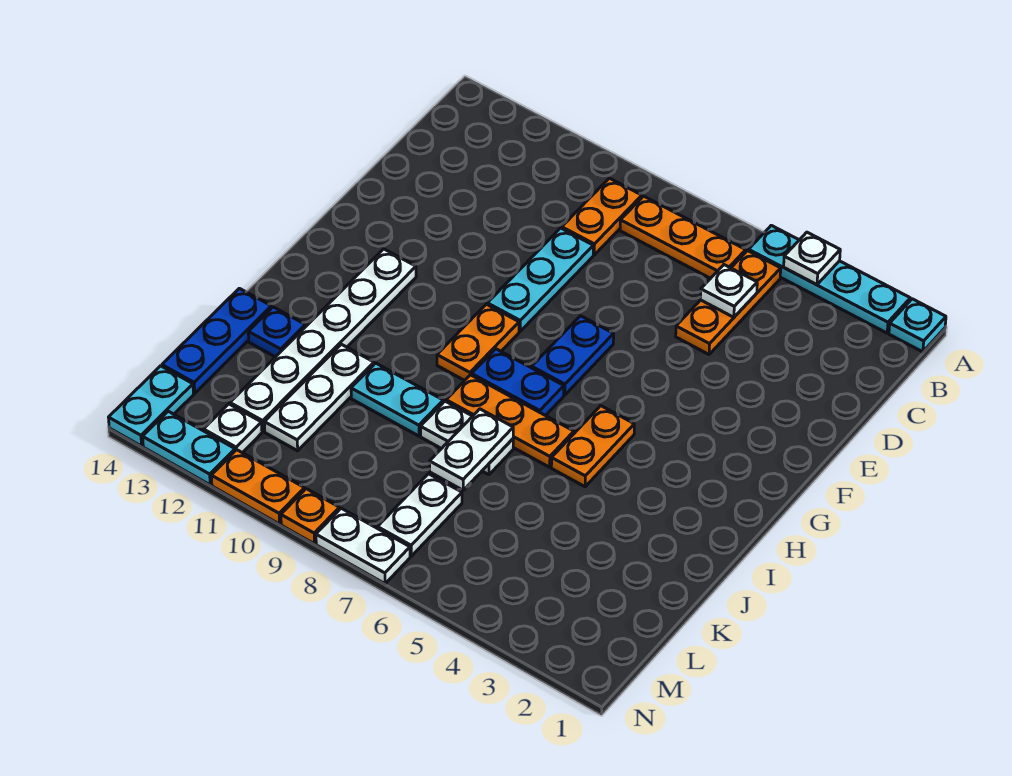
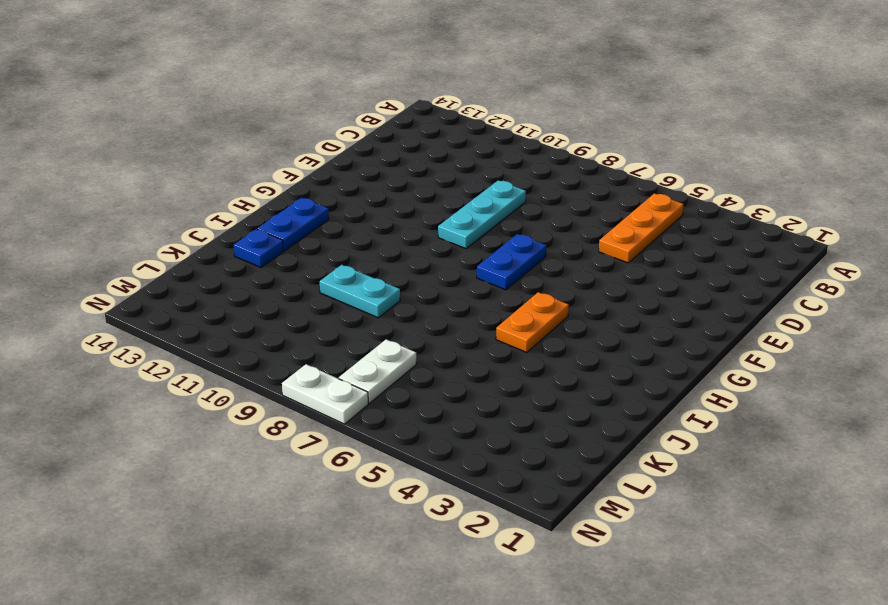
blue plate H13:I13 level 1 -> blue plate H7:H8 level 1
none -> cyan plate A1 level 1
none -> cyan plate A2:A5 level 1
none -> orange plate B6:B8 level 1

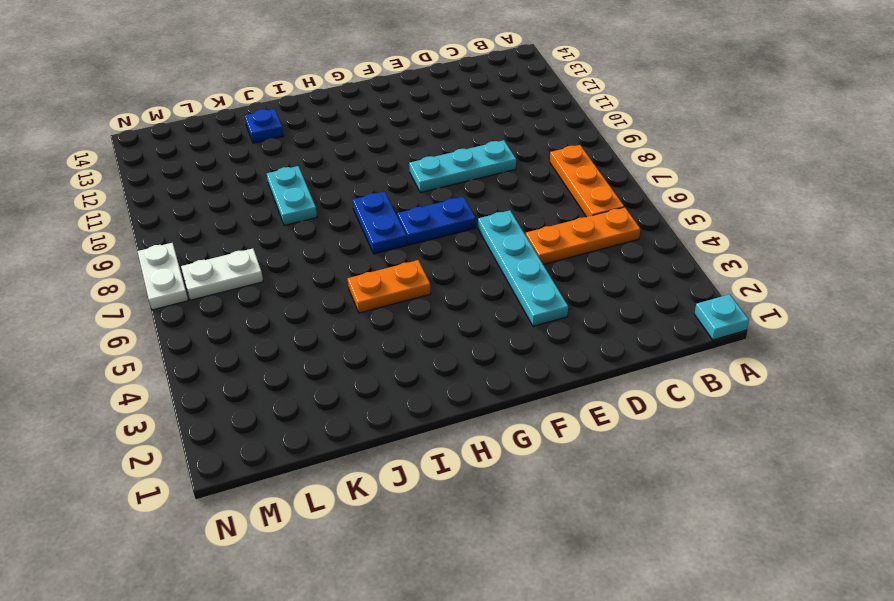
cyan plate E3:E6 level 1 -> cyan plate A2:A5 level 1
none -> orange plate B9:C9 level 1
none -> orange plate G9:H9 level 1
none -> white plate G12:L12 level 1

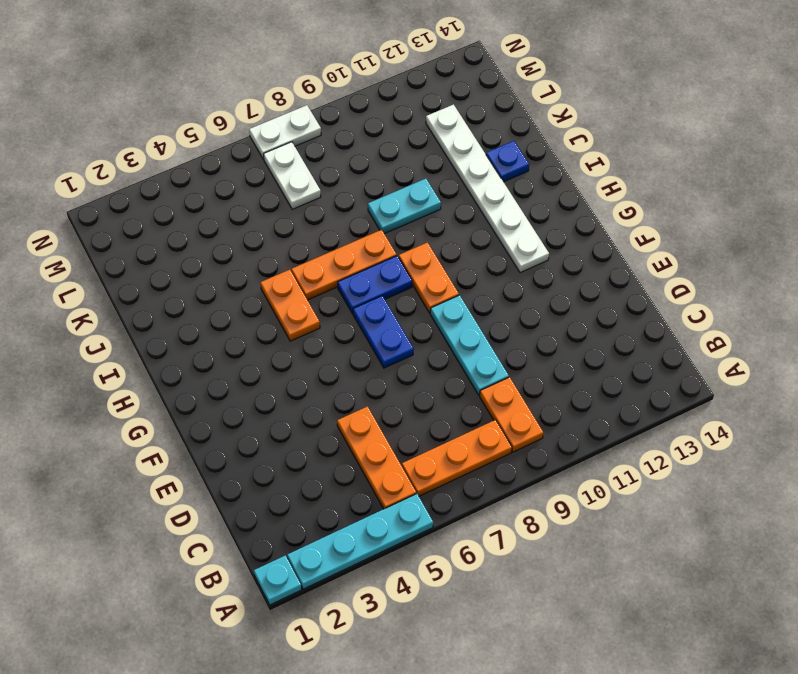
none -> white plate J7:J8 level 1
none -> white plate J11:L11 level 1
none -> blue plate J14:L14 level 1

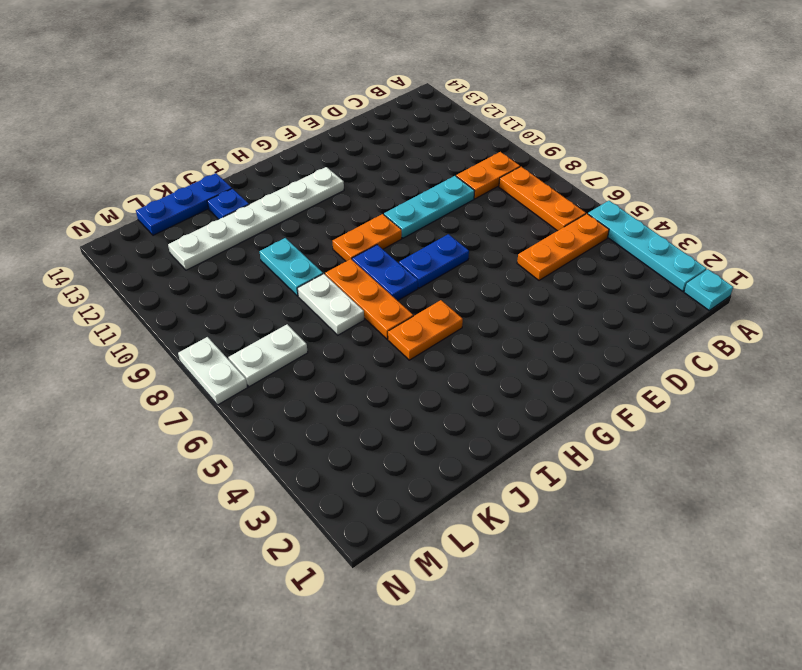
none -> white plate J11:L11 level 1
none -> white plate M12 level 1
none -> cyan plate M14:N14 level 1

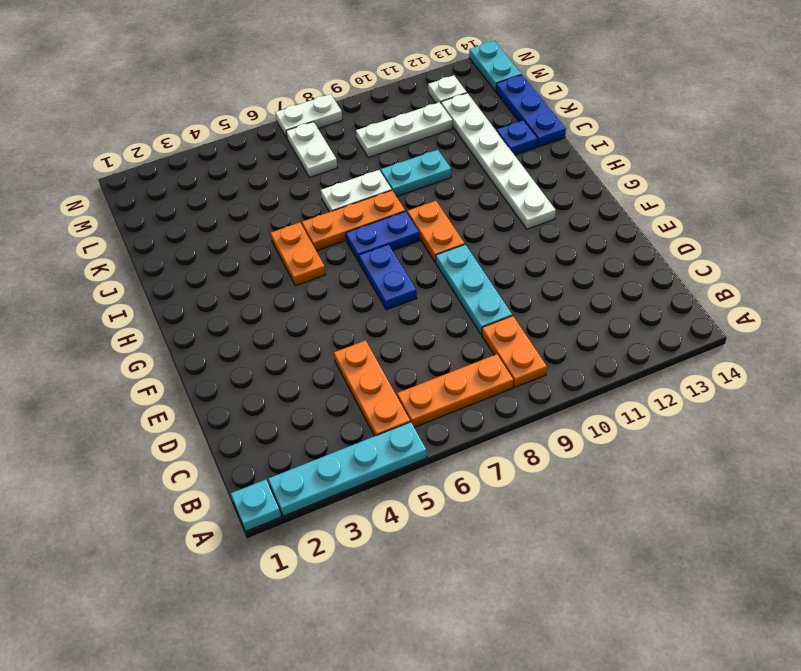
white plate L9:L11 level 1 -> white plate J11:L11 level 1
none -> orange plate N9 level 1
none -> orange plate N10:N11 level 1
none -> cyan plate N12:N13 level 1

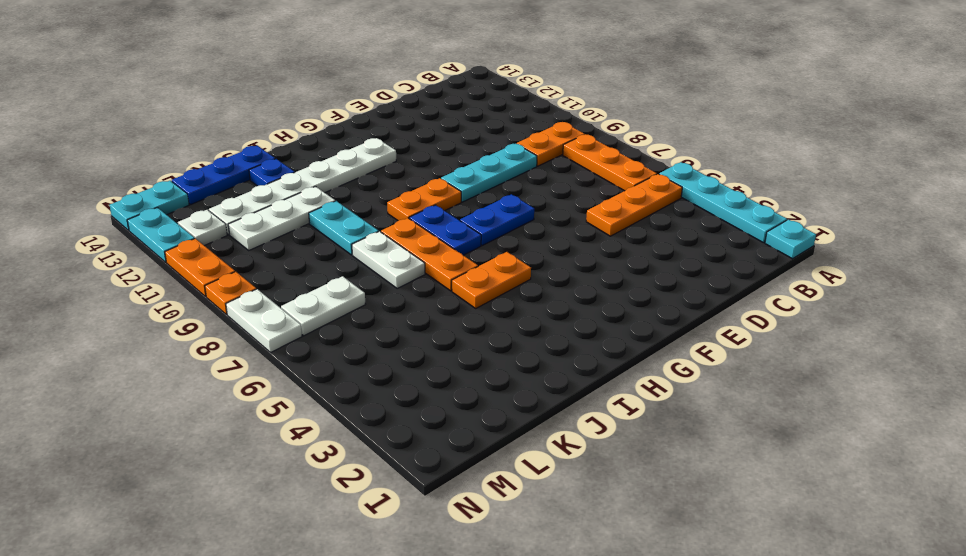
none -> white plate A4 level 2
none -> white plate C5 level 2
none -> white plate J7:K7 level 2

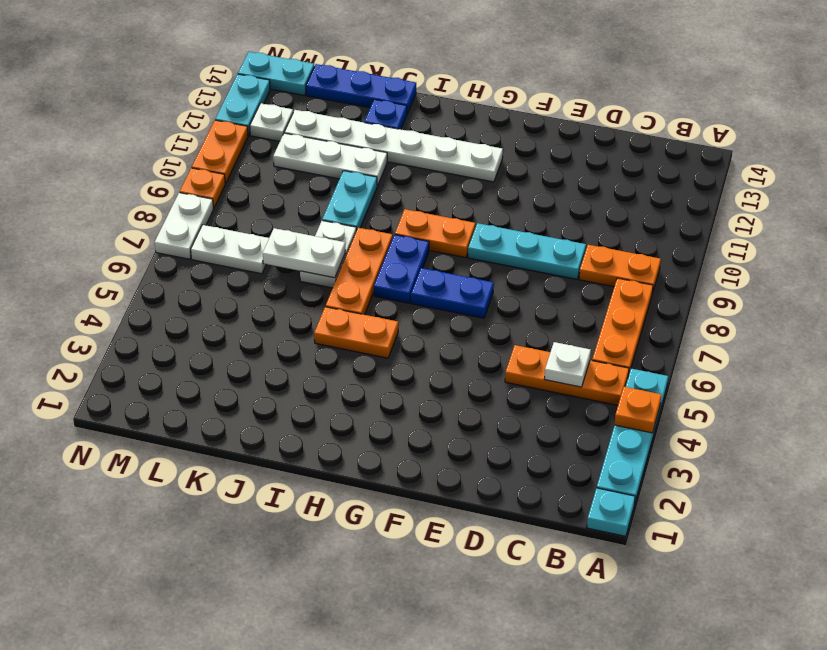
orange plate A4 level 2 -> white plate A4 level 2

